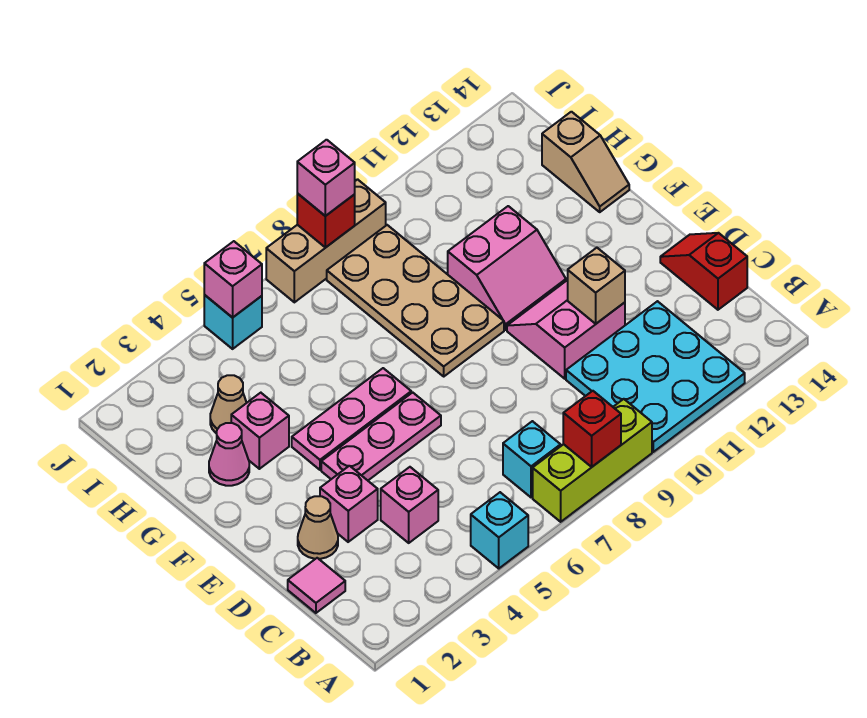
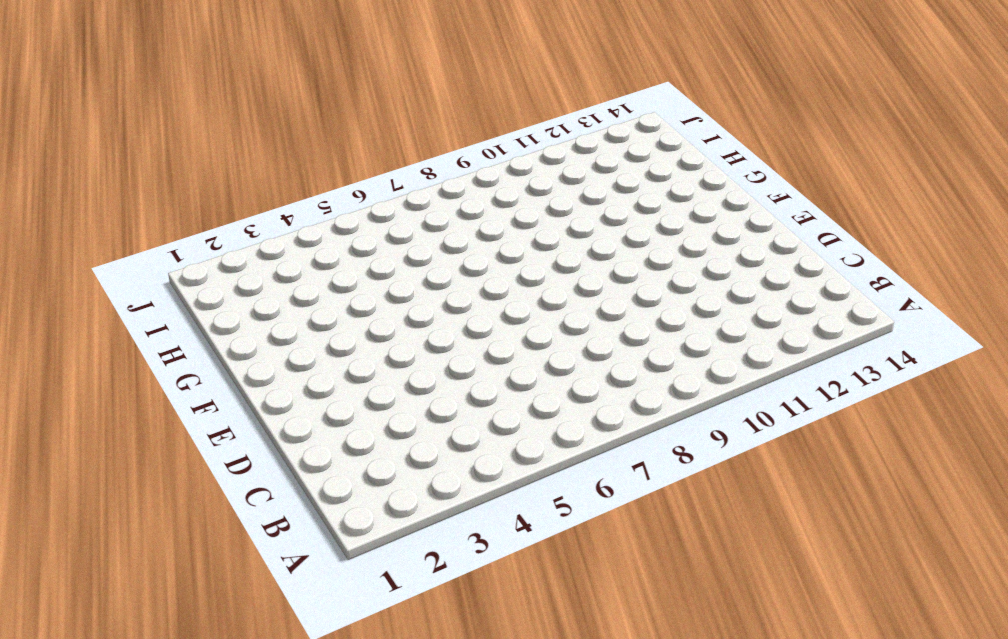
none -> cyan brick A5 level 1
none -> lime brick A7:A9 level 1
none -> cyan plate A10:C12 level 1

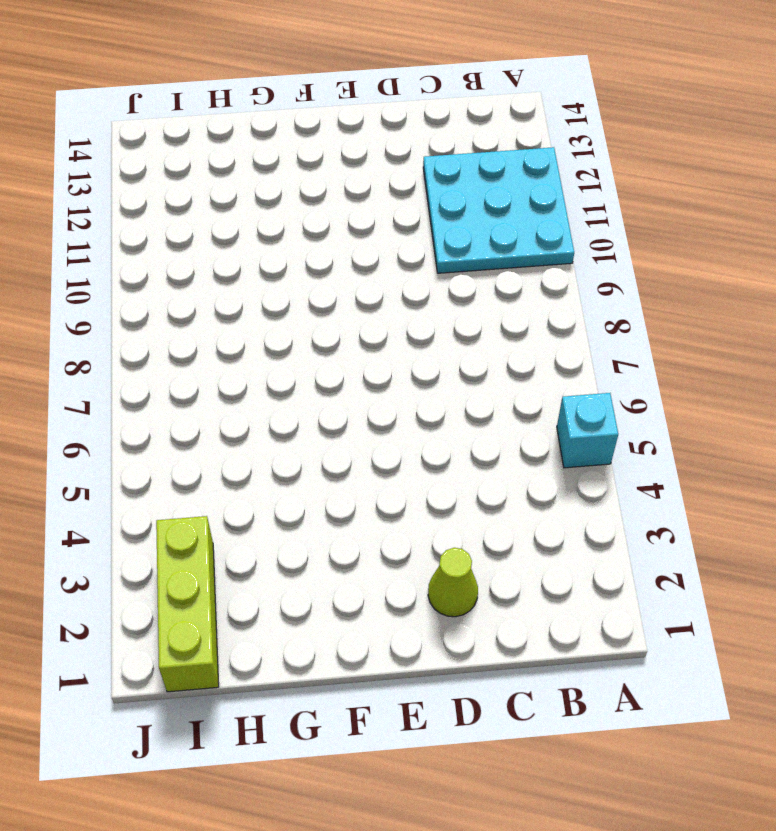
lime cone D2 level 1 -> tan cone D2 level 1
lime brick I1:I3 level 1 -> lime brick A7:A9 level 1
none -> cyan brick B7 level 1
none -> pink tile C1 level 1
none -> pink brick C4 level 1

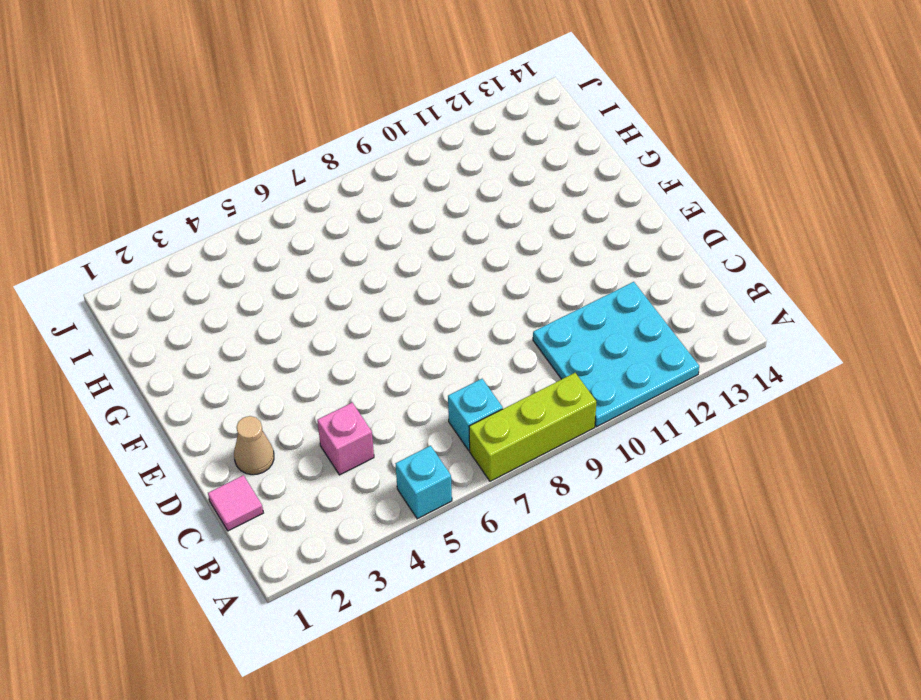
none -> red slope C14:D14 level 1 top C
none -> pink brick D3 level 1
none -> pink slope D10:E11 level 1 top D

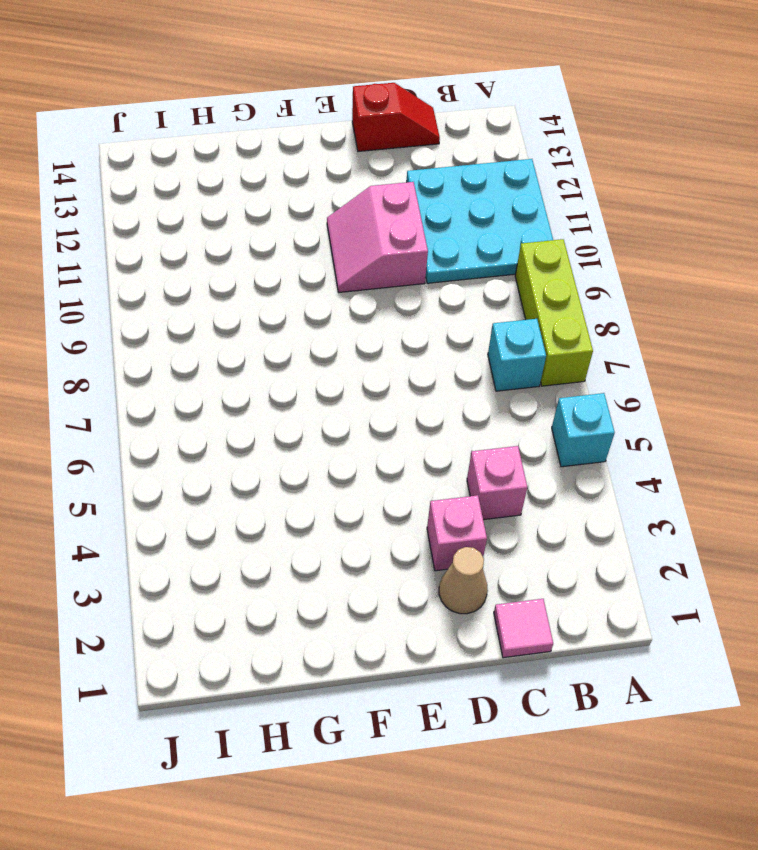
red slope C14:D14 level 1 top D -> red slope C14:D14 level 1 top C
none -> pink plate E4:E6 level 1
none -> pink plate F4:F6 level 1
none -> tan plate F8:I9 level 1

